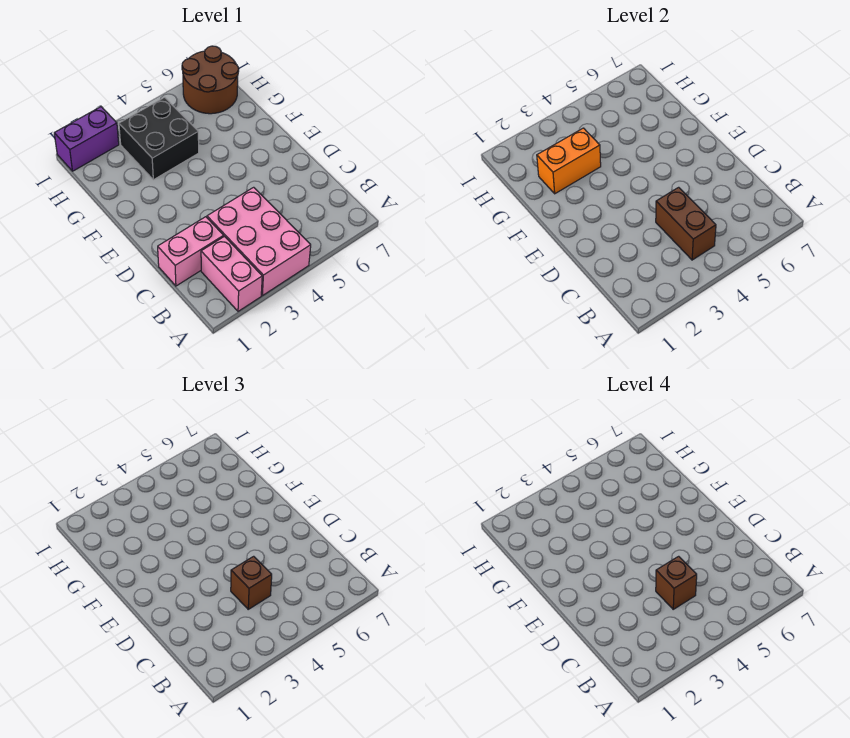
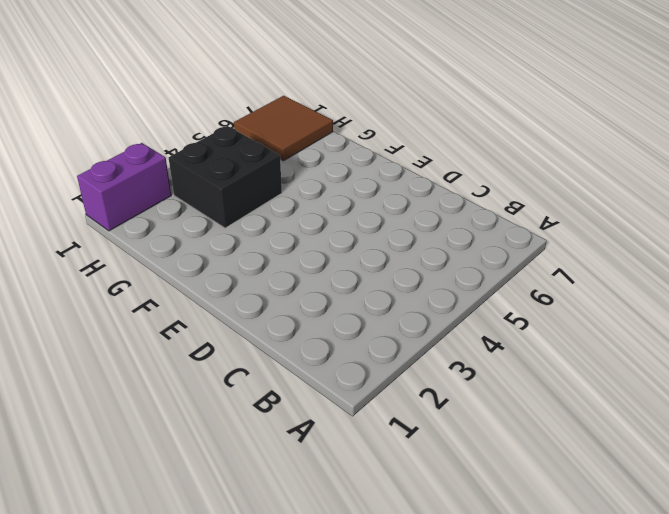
brown tile H6:I7 level 1 -> brown round brick H6:I7 level 1
none -> pink brick A2:B2 level 1
none -> pink brick A3:C4 level 1

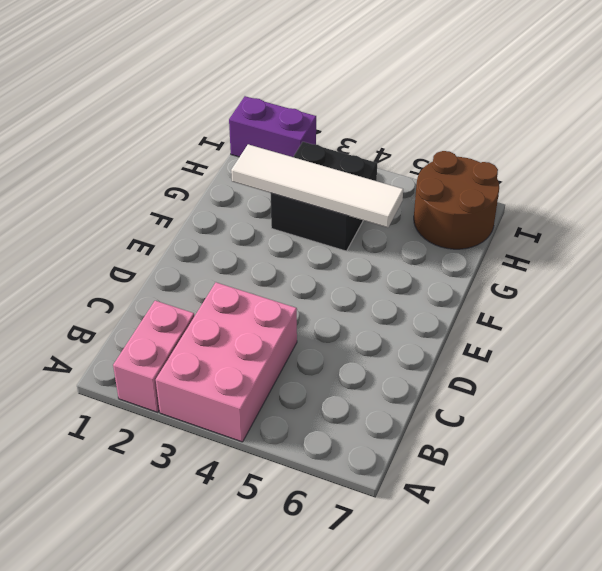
white tile G2:G5 level 2 -> orange brick G2:G3 level 2
none -> pink brick C1:C2 level 1
none -> brown brick B4:C4 level 2

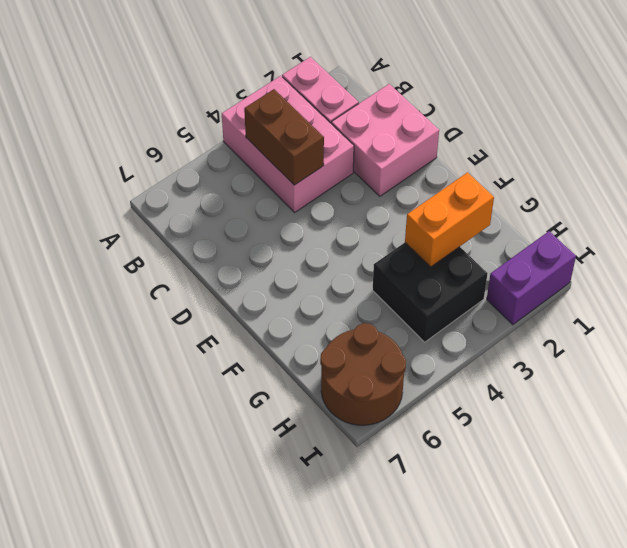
pink brick C1:D2 level 1 -> pink brick C1:C2 level 1
none -> brown brick C4 level 3
none -> brown brick C4 level 4

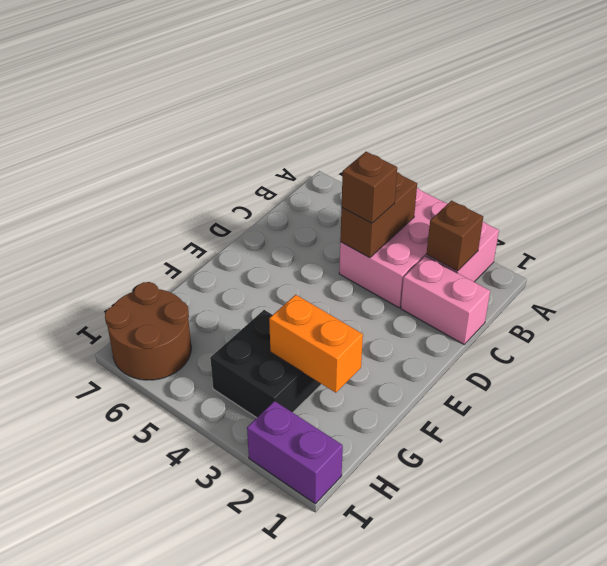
brown brick B2 level 2 -> brown brick C4 level 4

